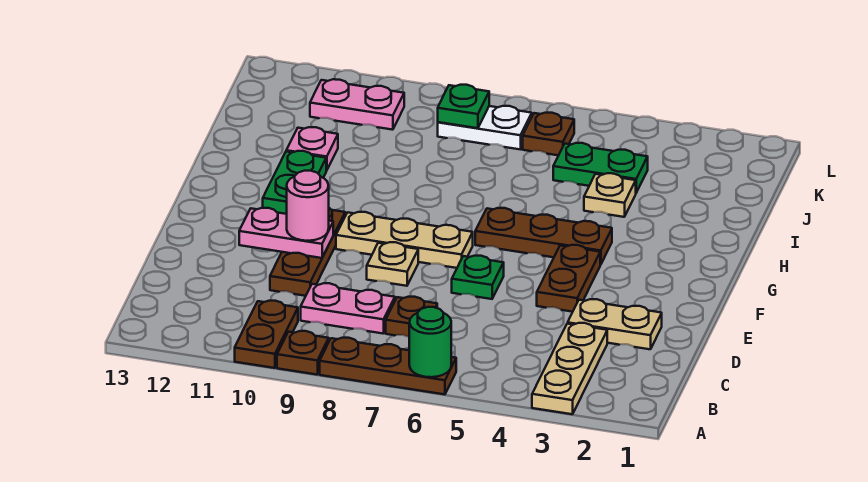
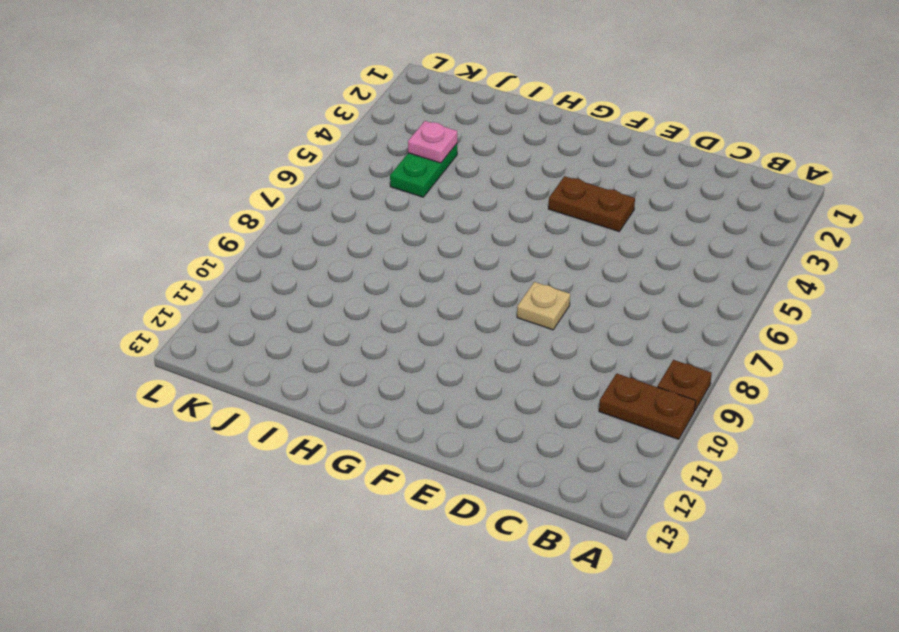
pink plate J4 level 2 -> pink plate I11 level 1
none -> tan plate A3:C3 level 1
none -> brown plate A6:A8 level 1
none -> brown plate C7 level 1

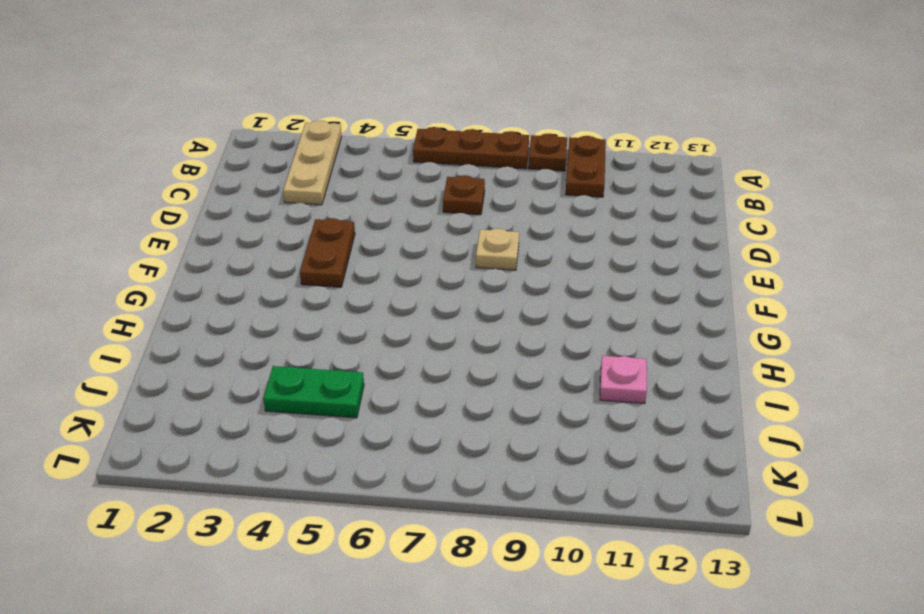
none -> pink plate C8:C9 level 1
none -> tan plate D2:D3 level 1
none -> brown plate D10:F10 level 1

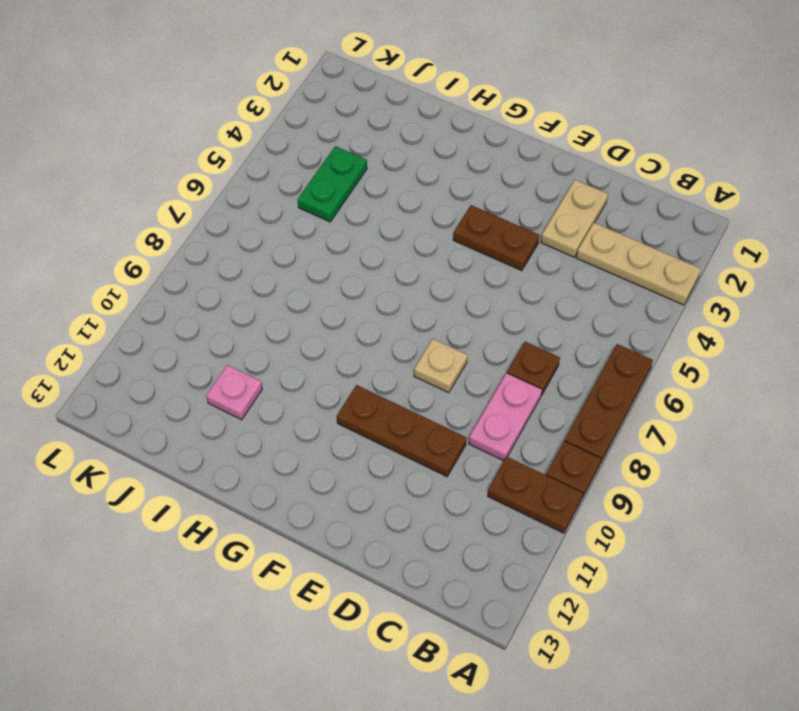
none -> green plate E6 level 1
none -> tan plate F7:F9 level 1
none -> brown plate G4:G6 level 1

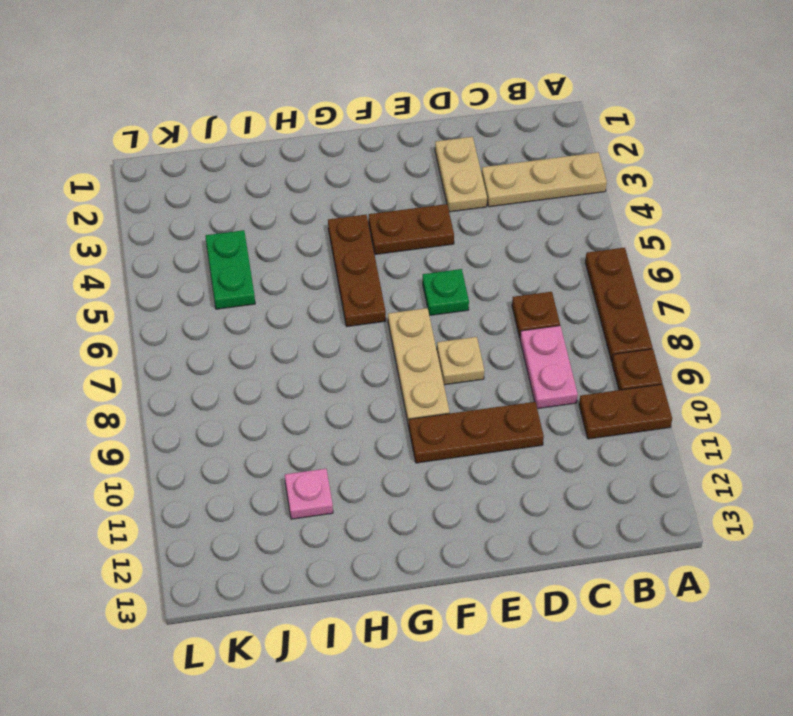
none -> green plate G11:H11 level 1
none -> tan plate I4 level 1
none -> brown plate K6 level 1

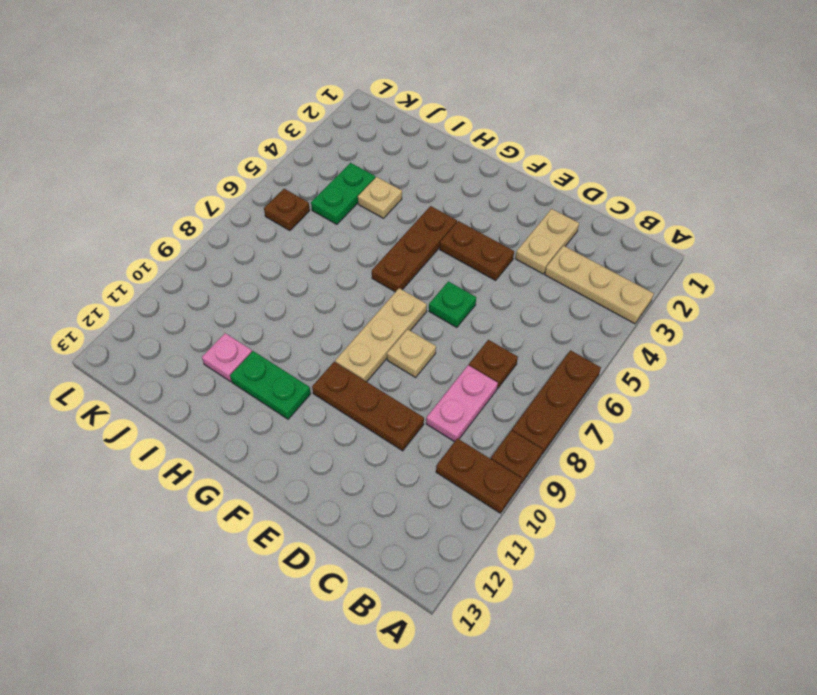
none -> white plate K7:K8 level 1
none -> pink plate K10:K11 level 1
none -> green round brick A6 level 2

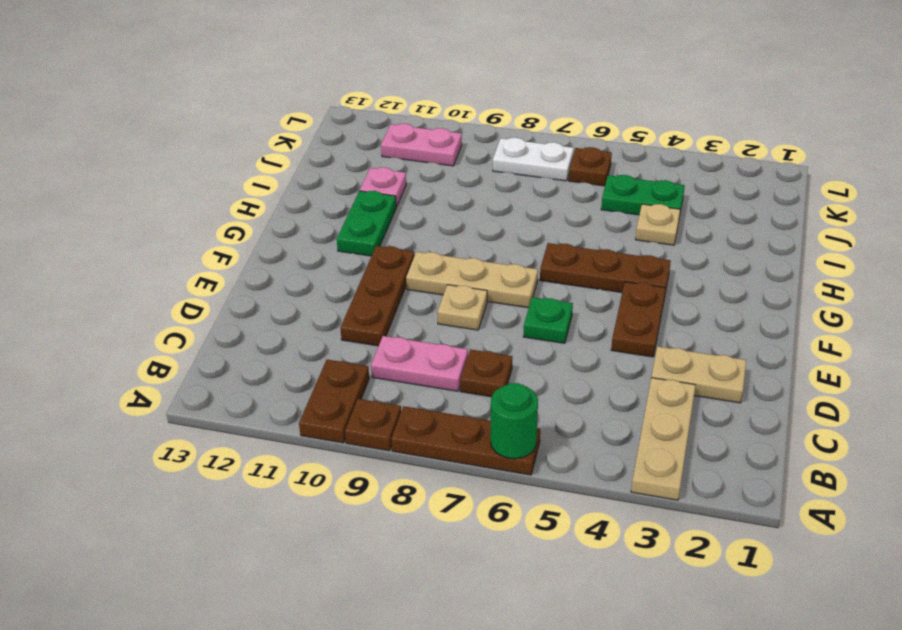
none -> pink plate E10:E11 level 2
none -> green plate K8 level 2
none -> pink round brick E10 level 3

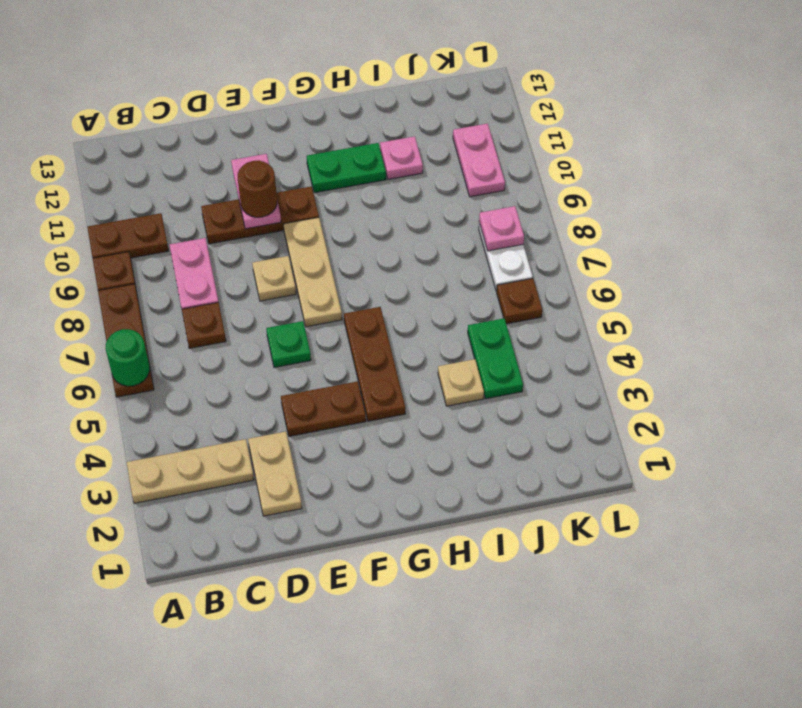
brown round brick E10 level 3 -> pink round brick E10 level 3
pink plate K8 level 2 -> green plate K8 level 2

